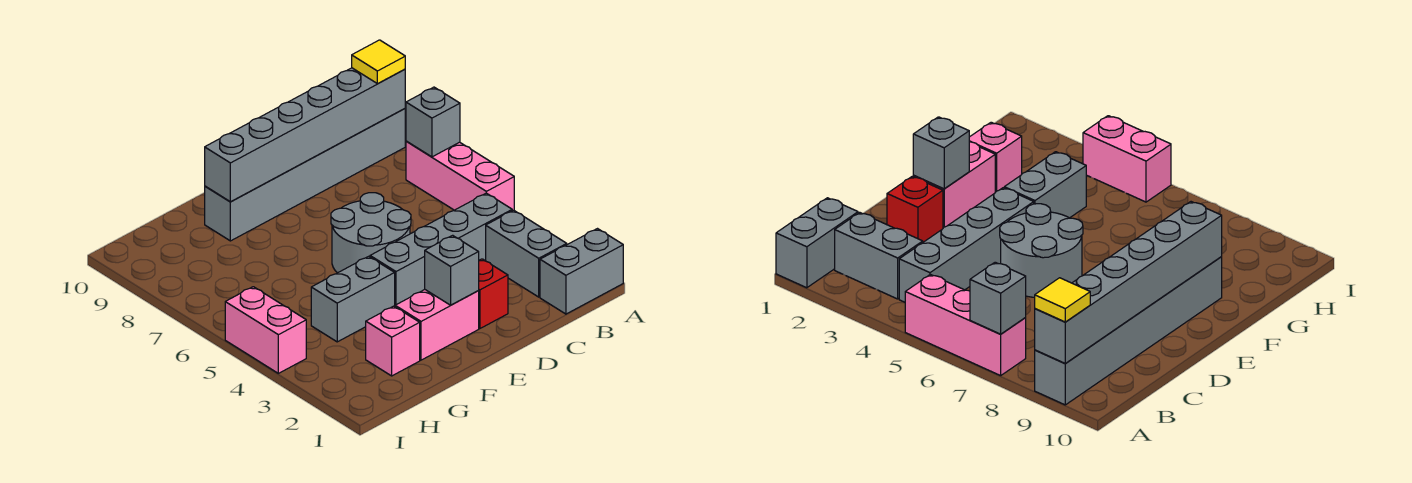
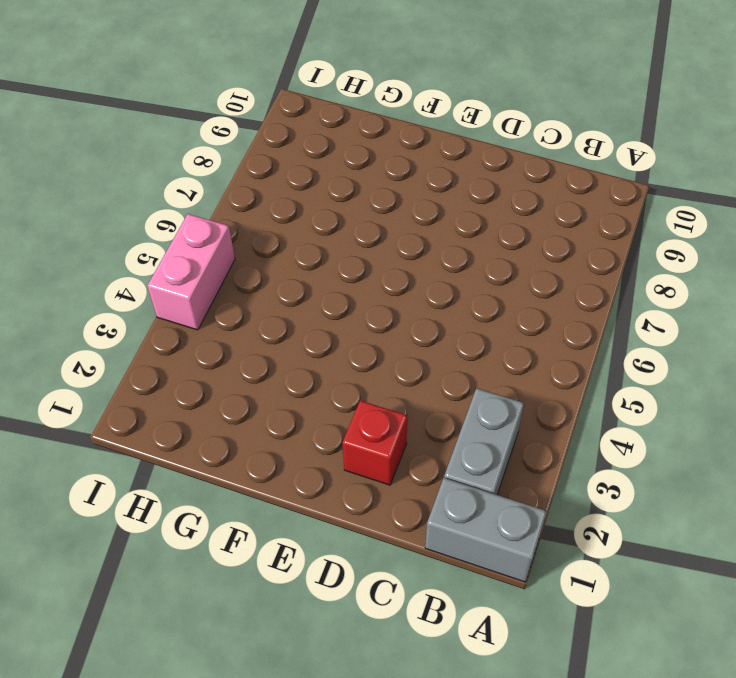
none -> pink brick A5:A7 level 1
none -> grey brick A9:F9 level 1
none -> grey brick B4:E4 level 1

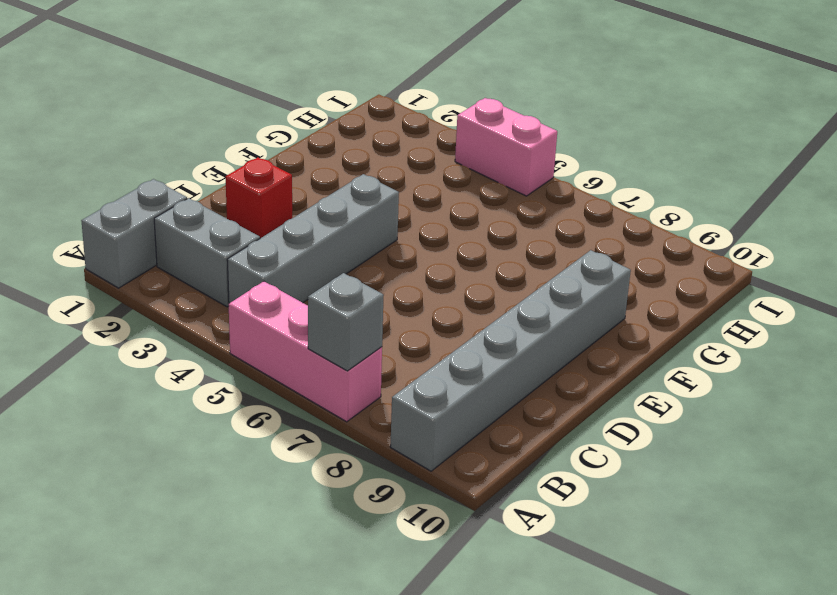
none -> grey round brick D5:E6 level 1
none -> pink brick E2:F2 level 1
none -> grey brick F4:G4 level 1

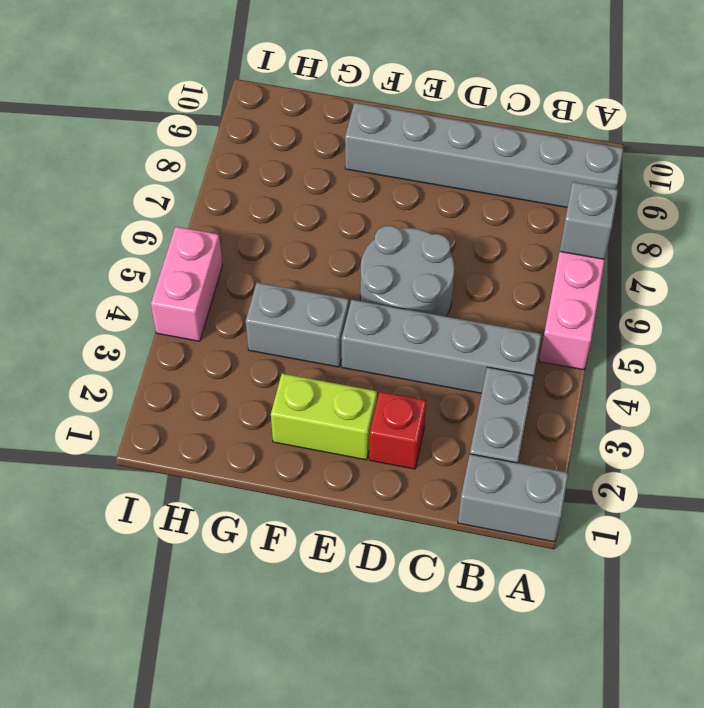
lime brick E2:F2 level 1 -> pink brick E2:F2 level 1
none -> pink brick G2 level 1
none -> grey brick A9:F9 level 2
none -> grey brick E2 level 2

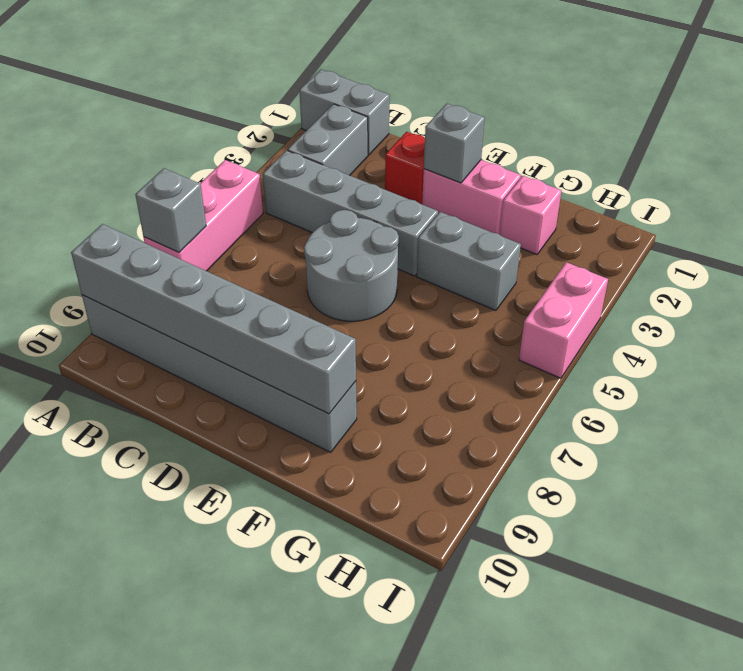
none -> yellow tile A9 level 3

